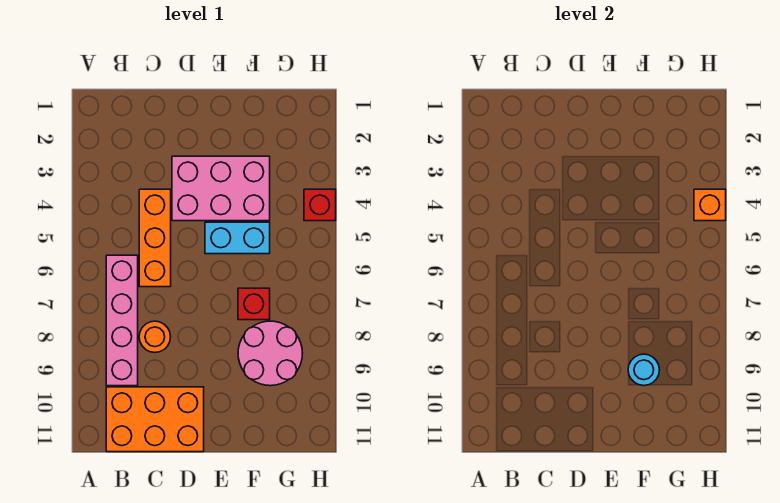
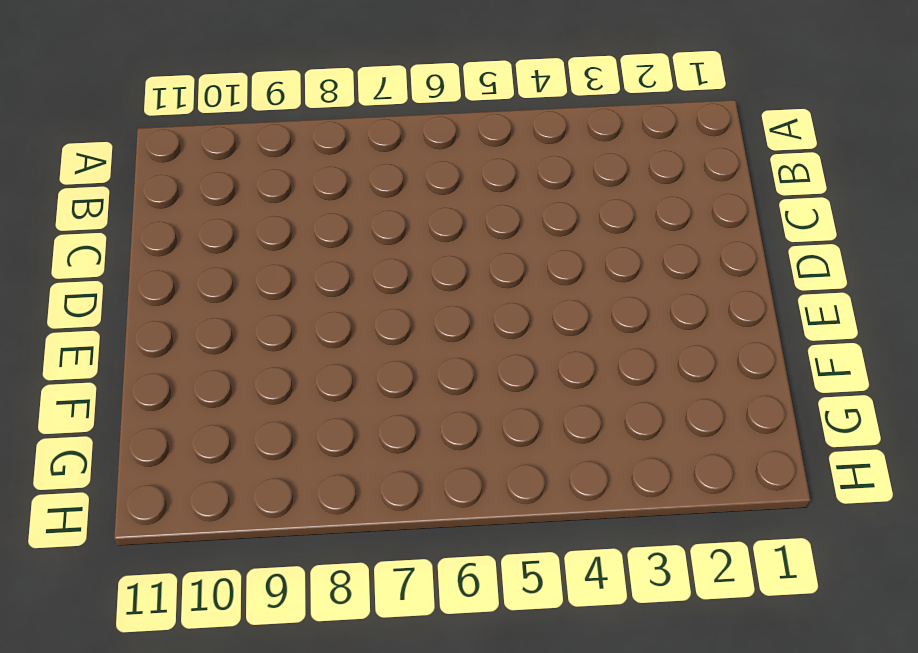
none -> pink brick B6:B9 level 1
none -> orange brick B10:D11 level 1

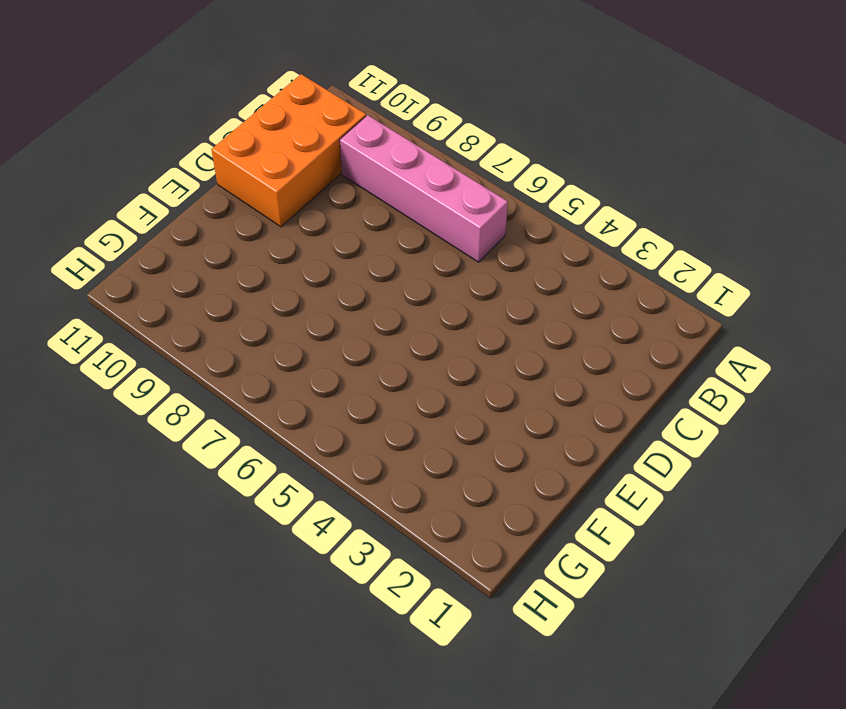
none -> orange brick C4:C6 level 1
none -> orange round brick C8 level 1

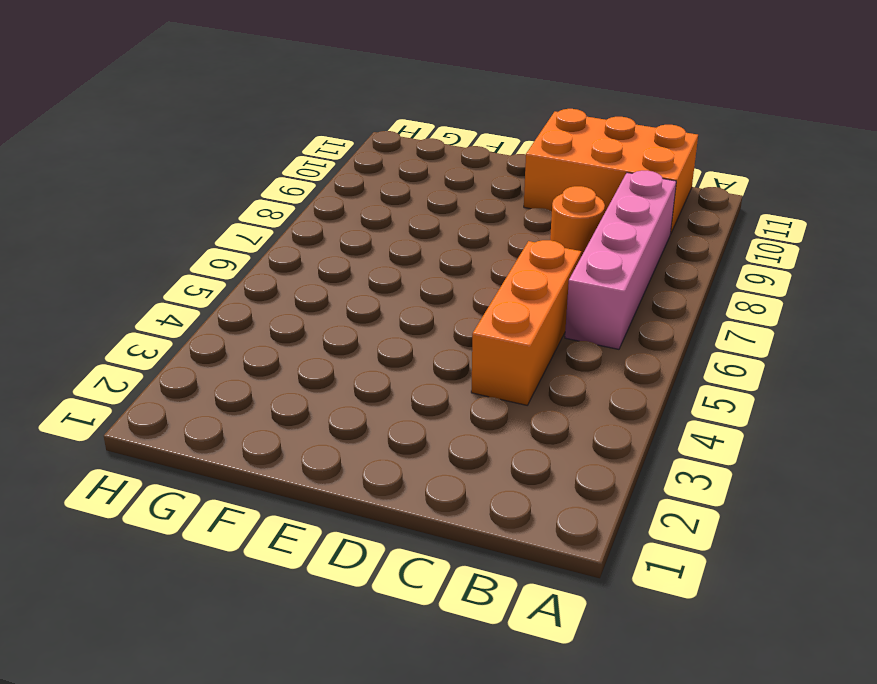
none -> pink brick D3:F4 level 1
none -> cyan brick E5:F5 level 1

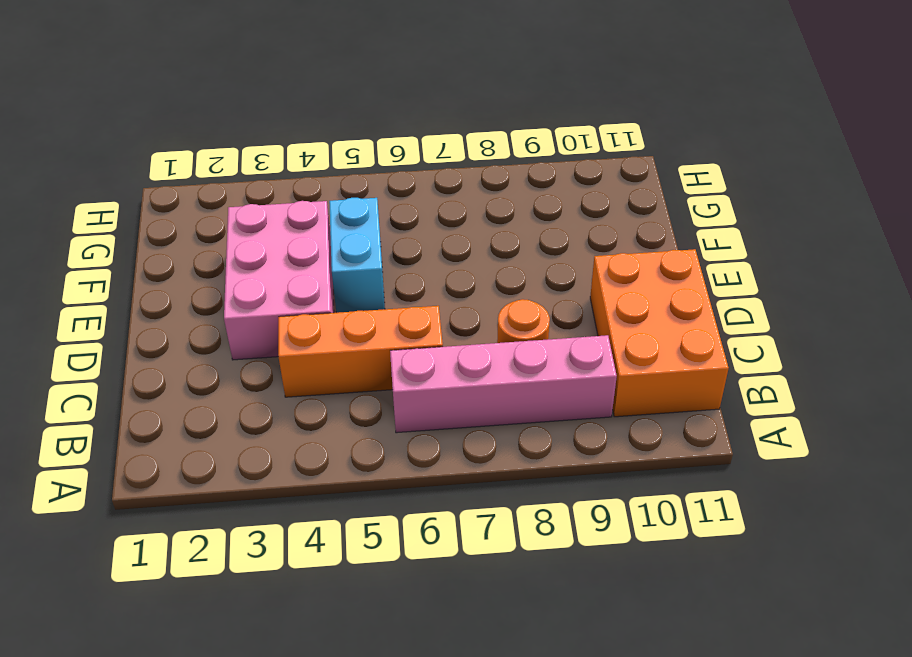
none -> red brick F7 level 1
none -> pink round brick F8:G9 level 1

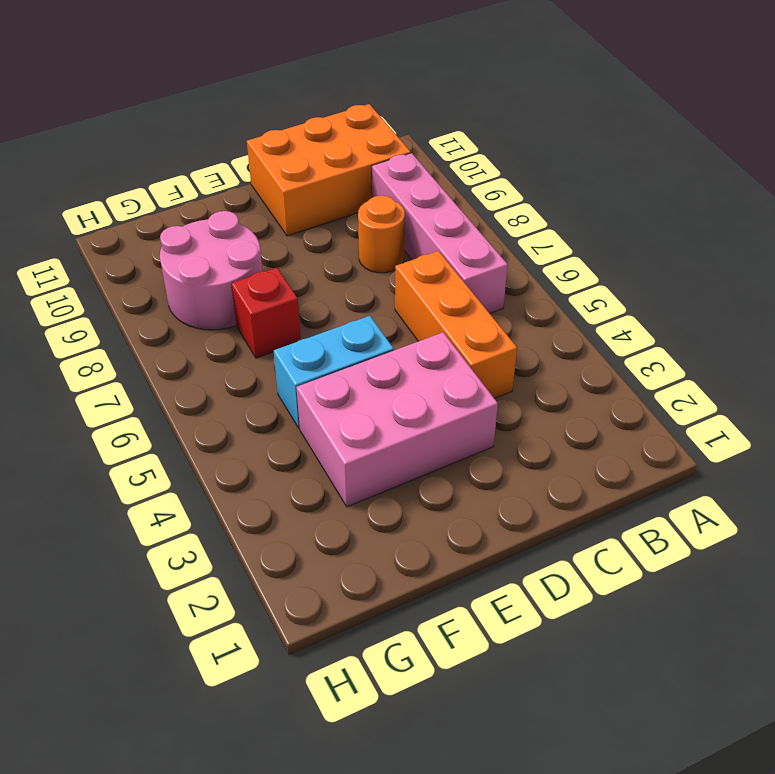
none -> red brick H4 level 1
none -> cyan round brick F9 level 2

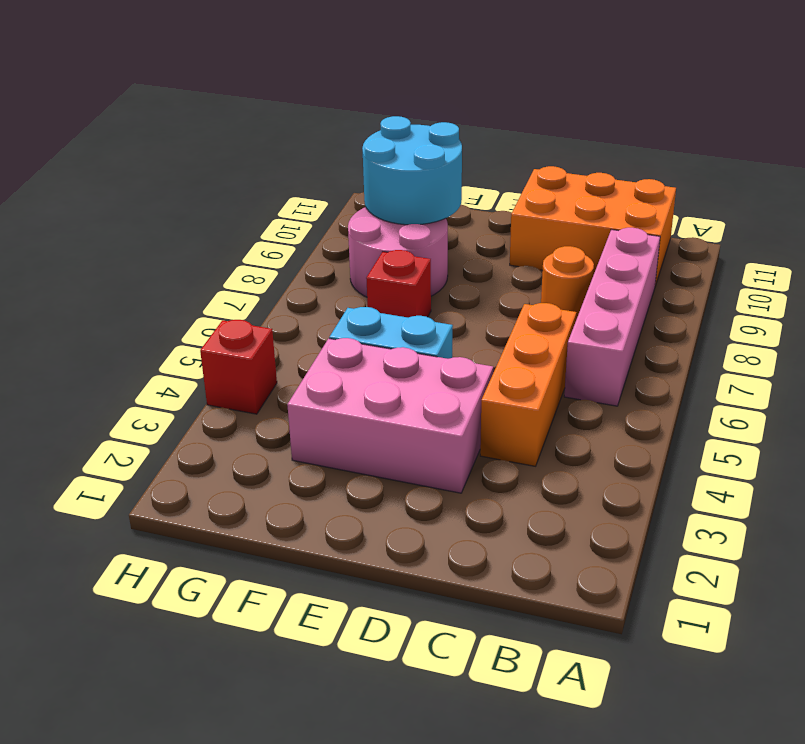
cyan round brick F9:G10 level 2 -> cyan round brick F9 level 2
none -> orange brick H4 level 2

